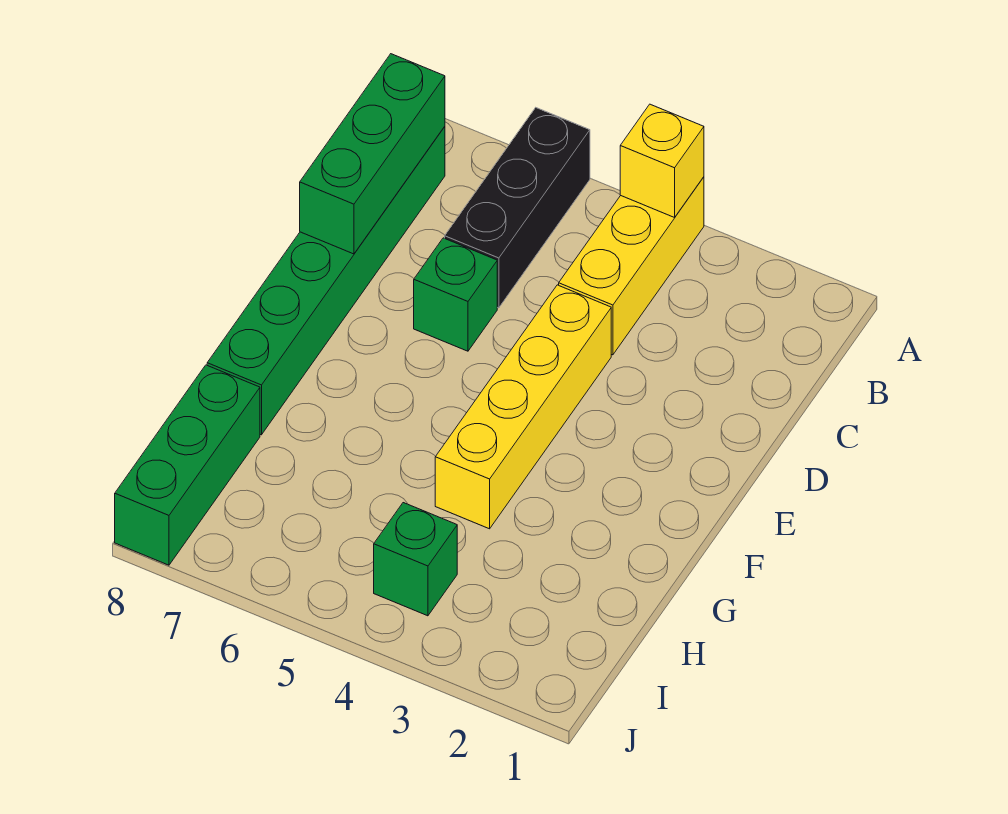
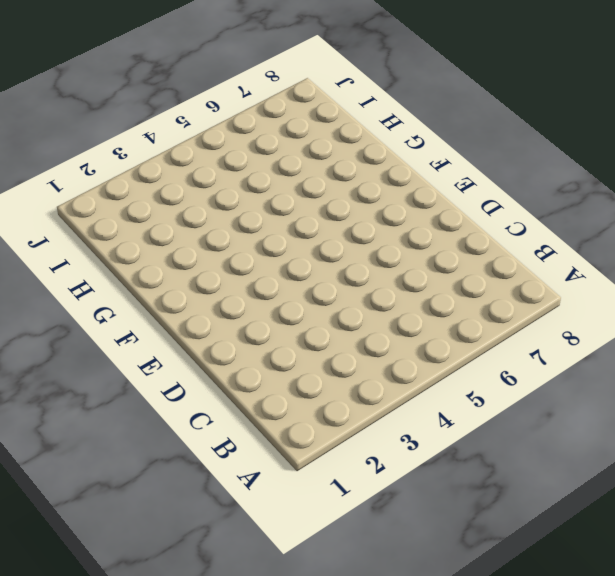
none -> yellow brick A4:C4 level 1
none -> black brick A6:C6 level 1

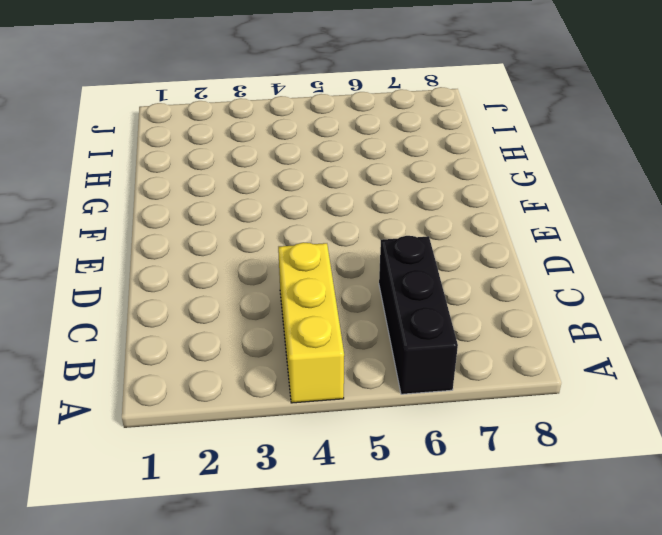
none -> green brick B8:G8 level 1
none -> yellow brick D4:G4 level 1

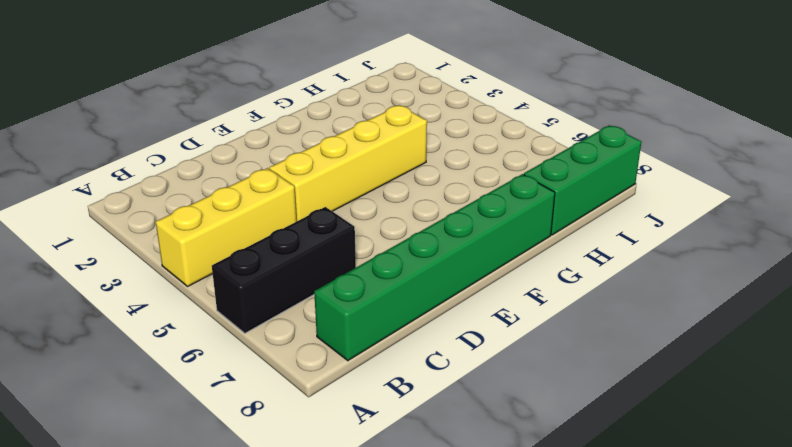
none -> green brick D6 level 1
none -> green brick I4 level 1

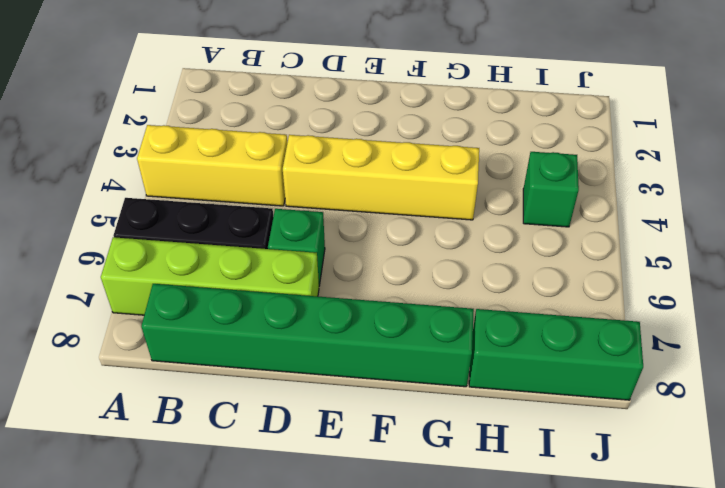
lime brick A7:D7 level 1 -> none
none -> yellow brick A4 level 2
none -> green brick B8:D8 level 2

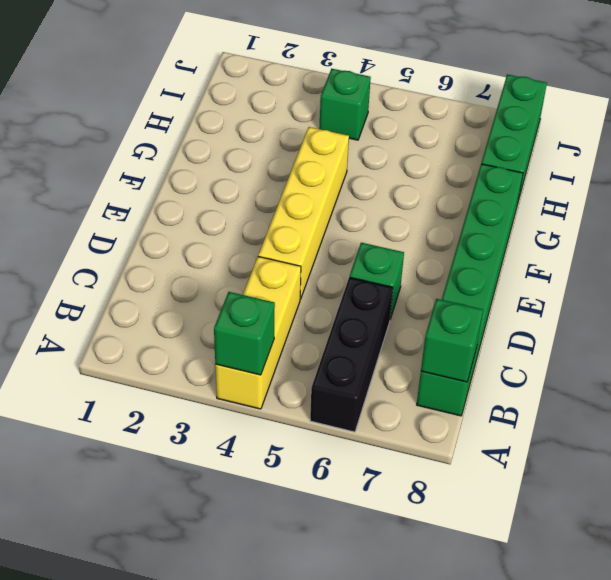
green brick A4 level 2 -> yellow brick A4 level 2
green brick B8 level 2 -> green brick B8:D8 level 2

